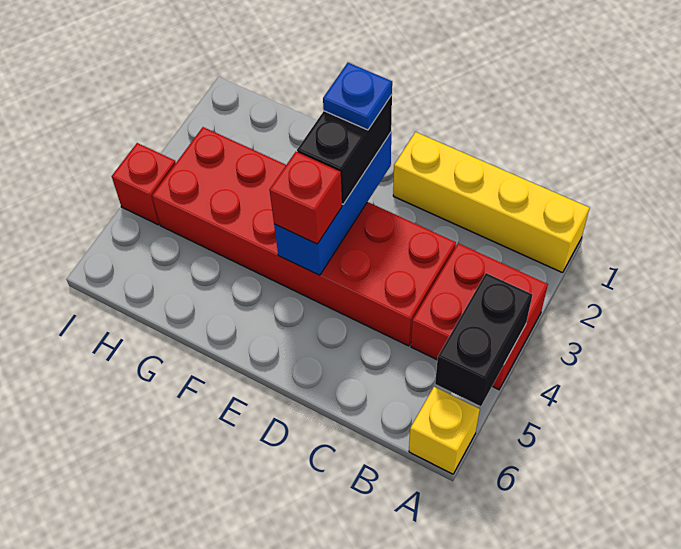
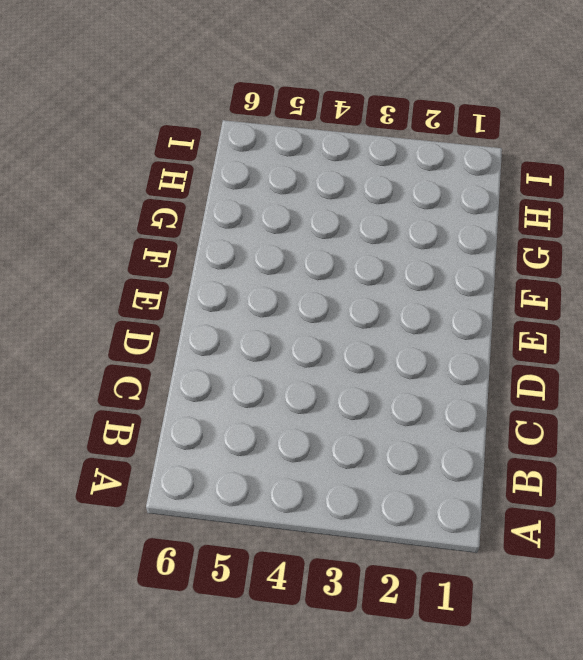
none -> yellow brick A1:D1 level 1
none -> red brick A3:B4 level 1

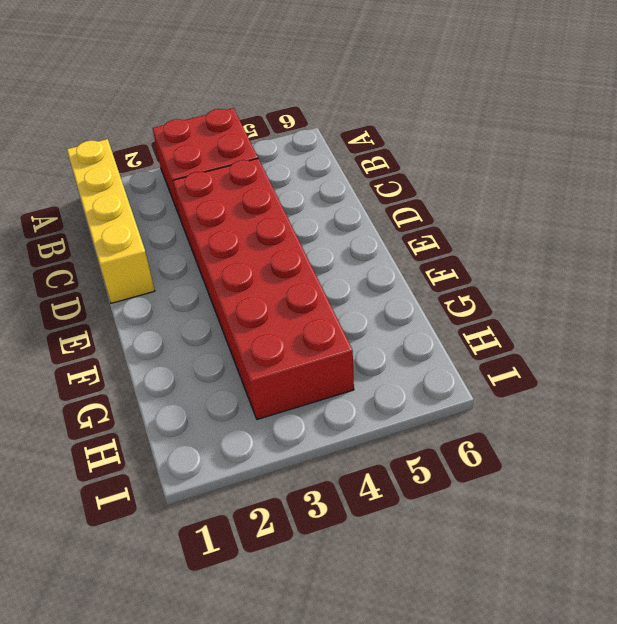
none -> yellow brick A6 level 1
none -> red brick I4 level 1

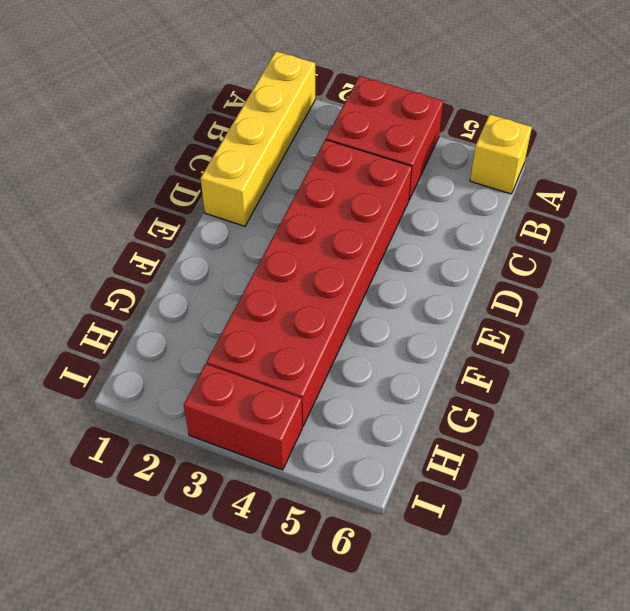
red brick I3:I4 level 1 -> red brick I4 level 1
none -> black brick A4:A5 level 2
none -> blue brick E2:E4 level 2

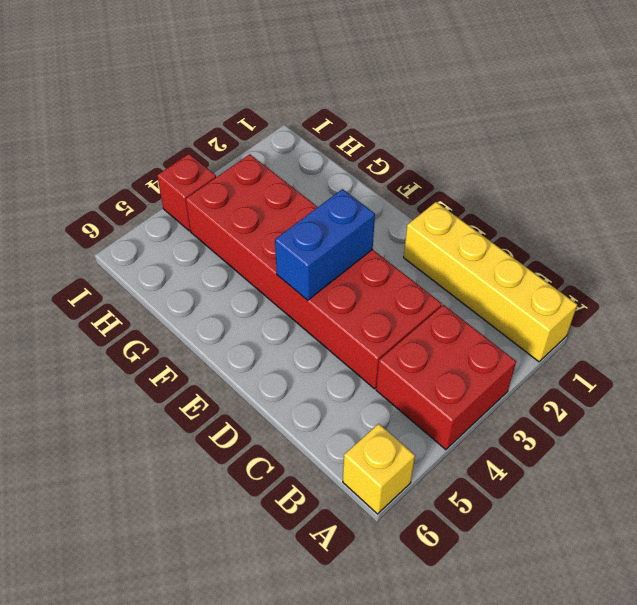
blue brick E3:E4 level 2 -> blue brick E2:E4 level 2
none -> black brick A4:A5 level 2
none -> black brick E2:E3 level 3

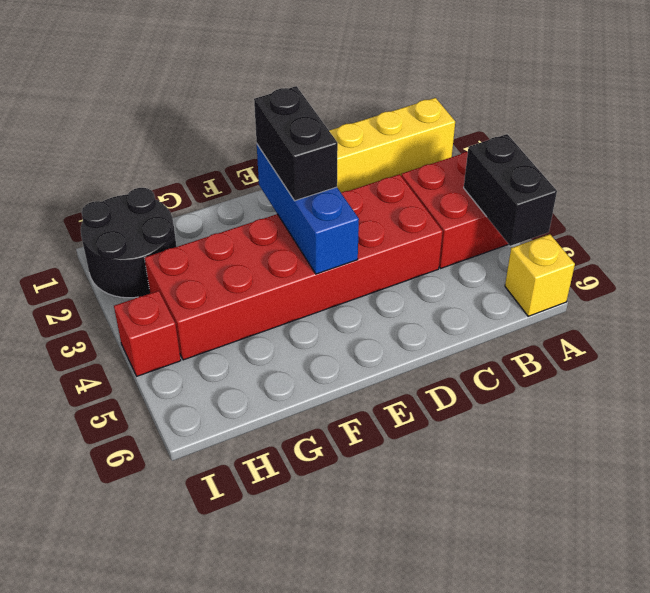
black round brick H1:I2 level 1 -> none
none -> red brick E4 level 3
none -> blue plate E2 level 4

